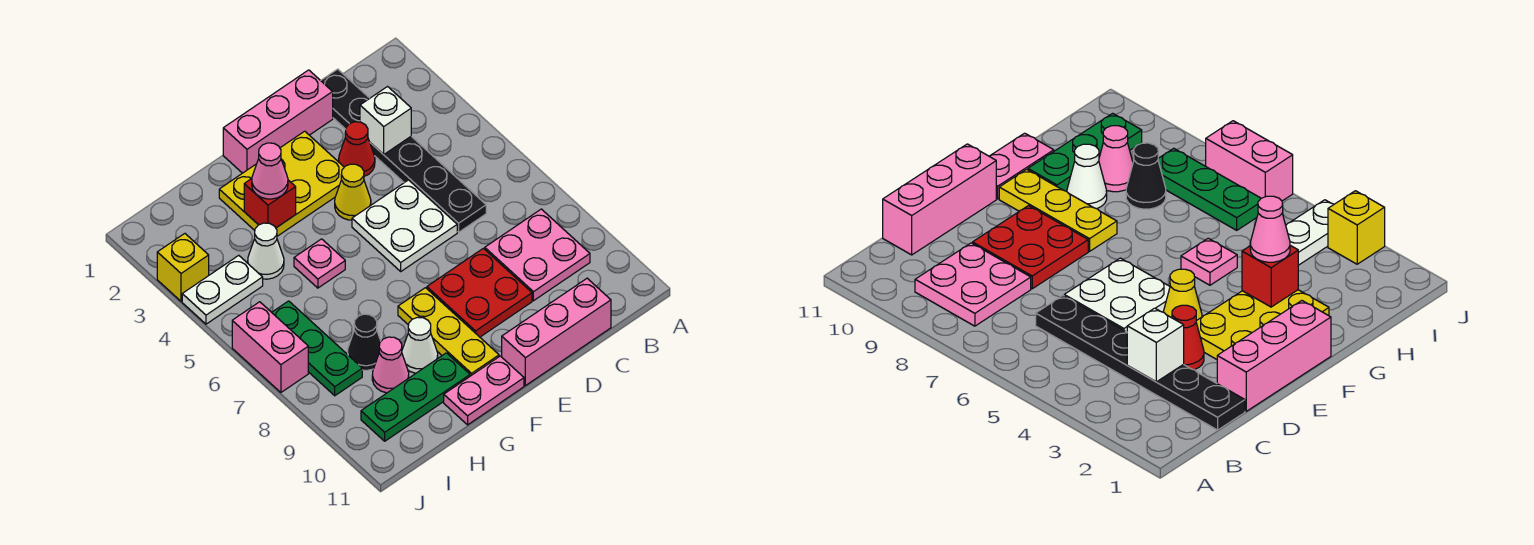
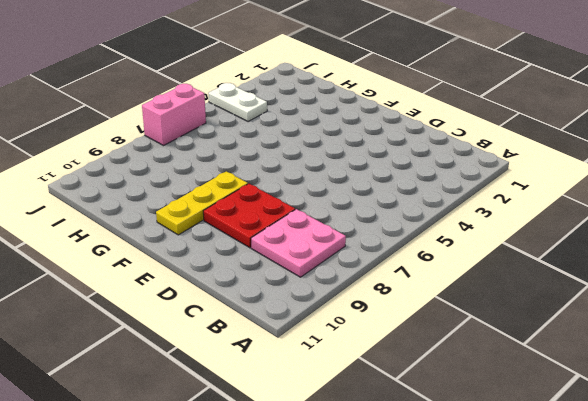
none -> black plate C1:C6 level 1
none -> pink brick C11:E11 level 1
none -> pink brick D1:F1 level 1

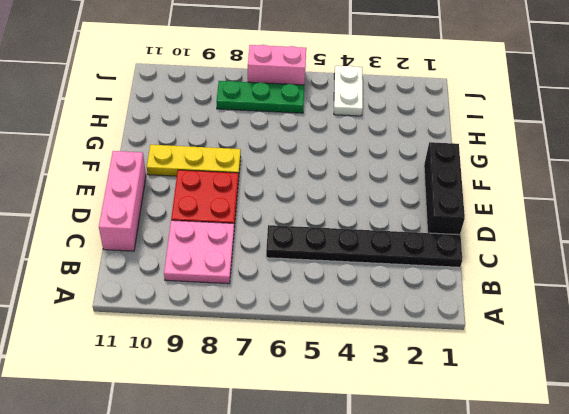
black brick D1:F1 level 1 -> pink brick D1:F1 level 1
none -> red cone D3 level 1
none -> white plate D5:E6 level 1
none -> yellow plate E2:G3 level 1

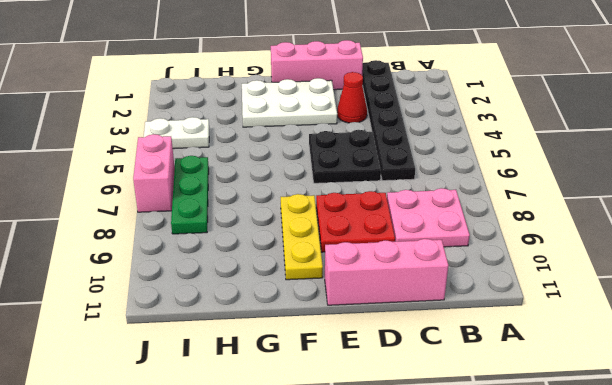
black plate D5:E6 level 1 -> white plate D5:E6 level 1
white plate E2:G3 level 1 -> yellow plate E2:G3 level 1
none -> yellow cone E4 level 1
none -> pink plate F11:G11 level 1
none -> pink plate G5 level 1

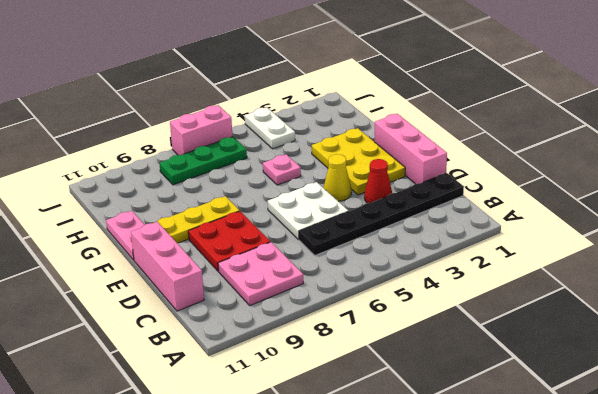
none -> white cone G9 level 1
none -> green plate G10:I10 level 1
none -> white cone H4 level 1

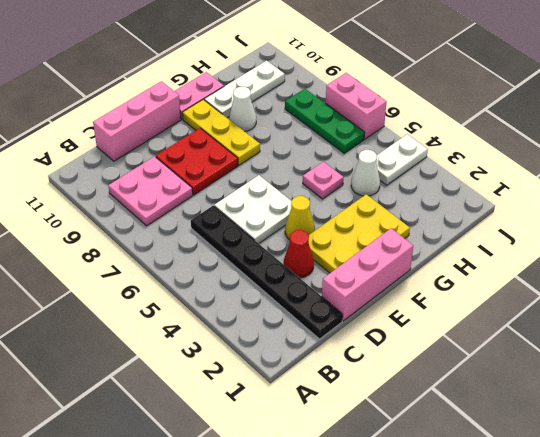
white plate G10:I10 level 1 -> green plate G10:I10 level 1
none -> black cone H8 level 1
none -> pink cone H9 level 1
none -> yellow brick J3 level 1

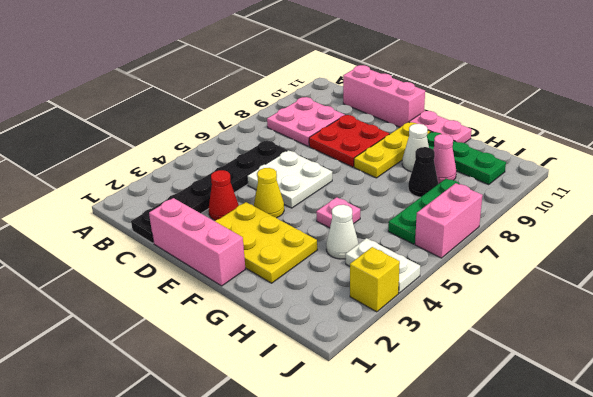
none -> white brick C3 level 2
none -> red brick G3 level 2
none -> pink cone G3 level 3

